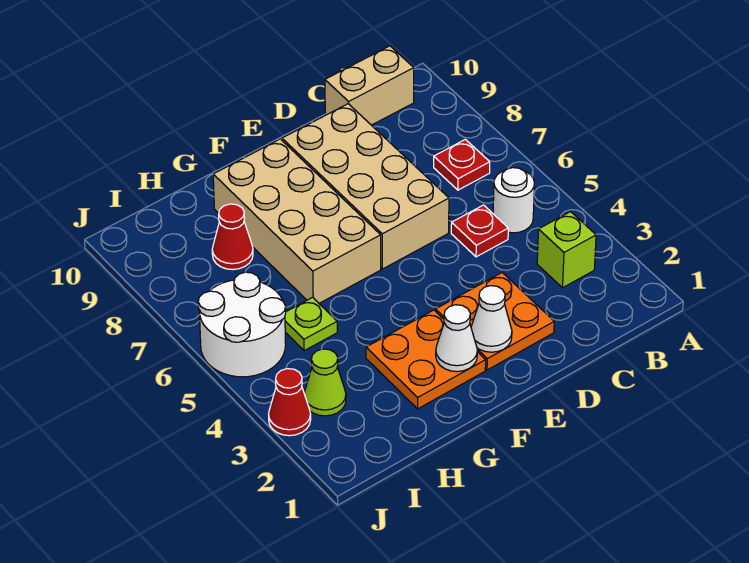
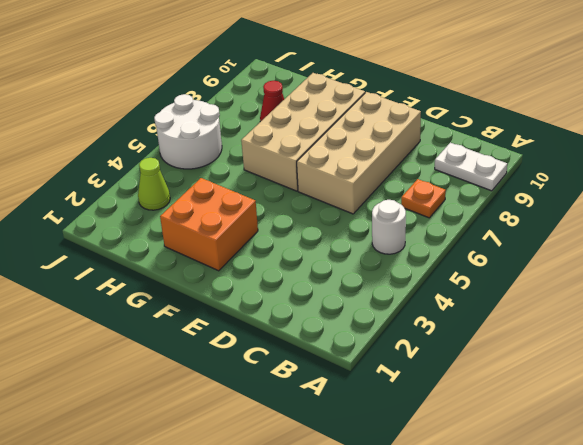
white plate A9:B9 level 1 -> none
orange plate B7 level 1 -> red plate B7 level 1
orange brick F2:G3 level 1 -> orange plate F2:G3 level 1
none -> lime brick B3 level 1
none -> tan brick B10:C10 level 1
none -> red plate C5 level 1

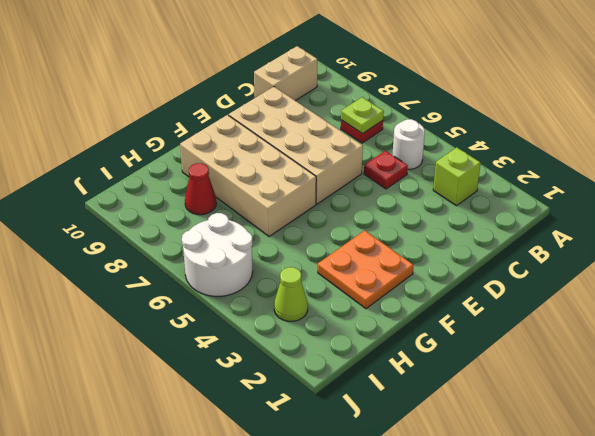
lime plate B7 level 2 -> lime plate H5 level 1
none -> orange plate D2:E3 level 1
none -> red cone J3 level 1
none -> white cone E2 level 2

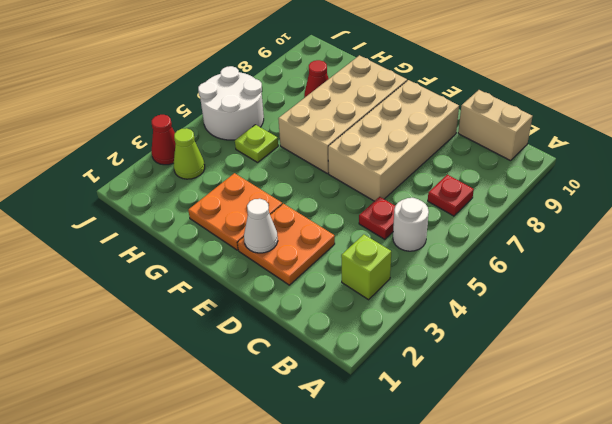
none -> white cone F2 level 2

